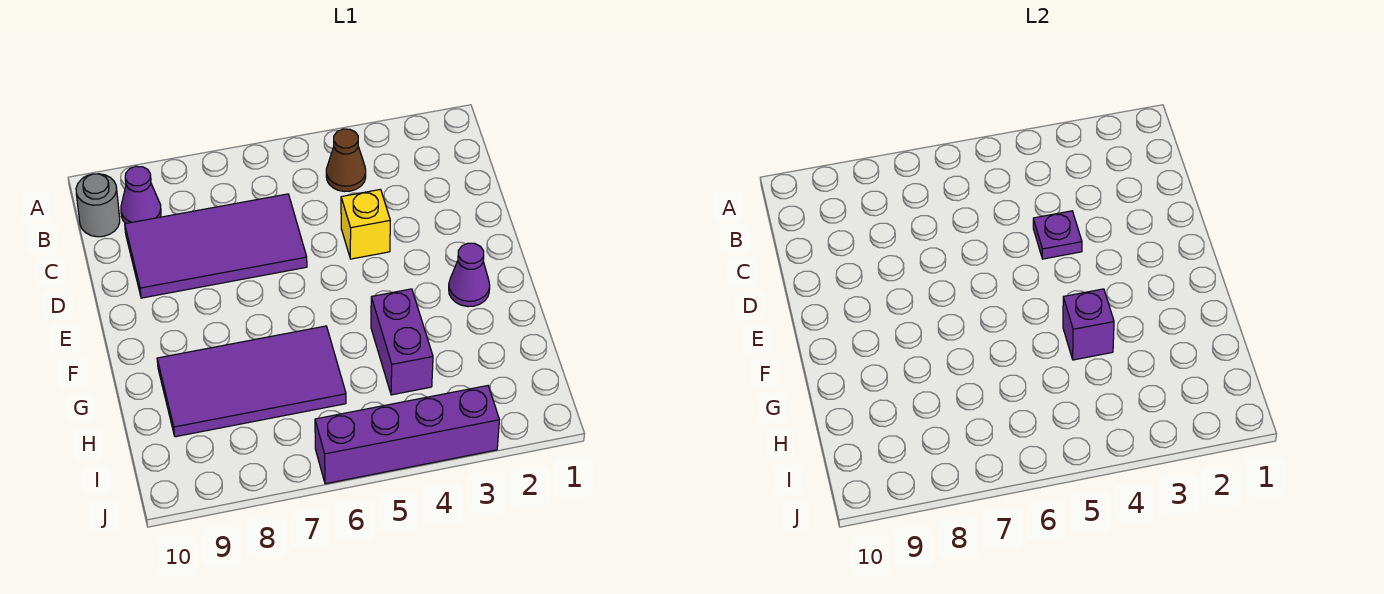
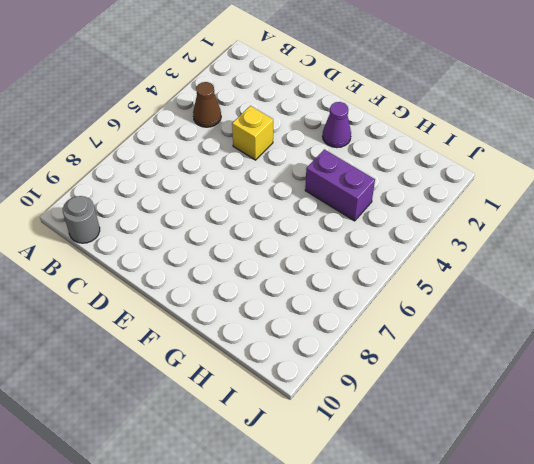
none -> purple cone B9 level 1
none -> purple tile C6:D9 level 1

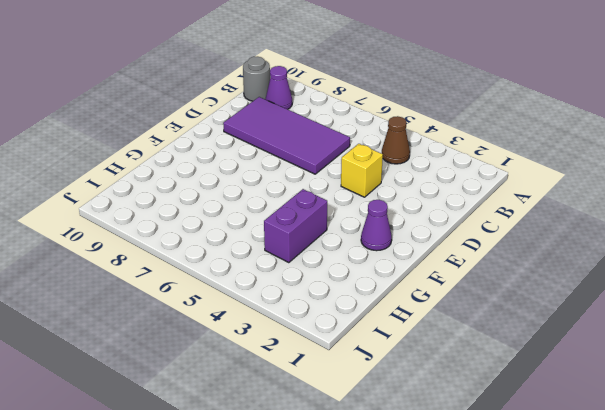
none -> purple tile G6:H9 level 1
none -> purple brick J3:J6 level 1

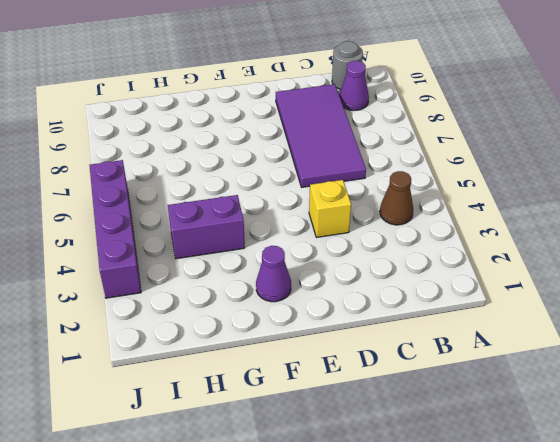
none -> purple tile G6:H9 level 1
none -> purple plate D4 level 2

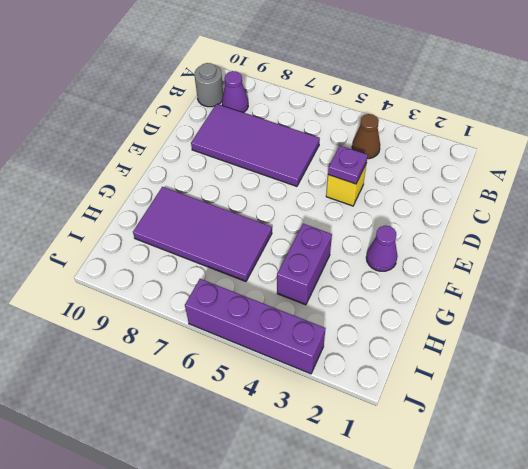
none -> purple brick G4 level 2

